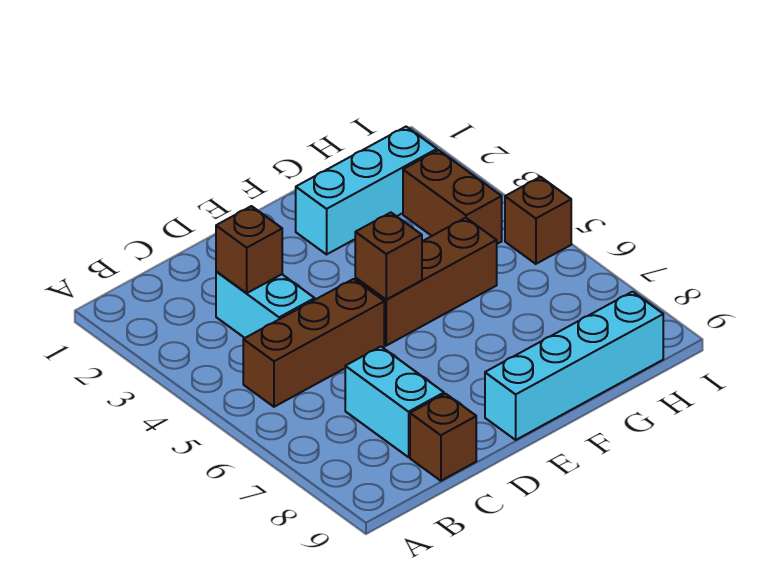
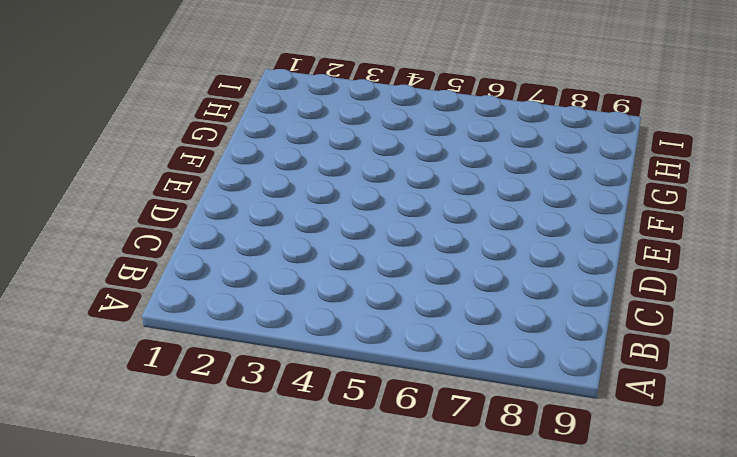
none -> brown brick B5:D5 level 1
none -> cyan brick C3:C4 level 1

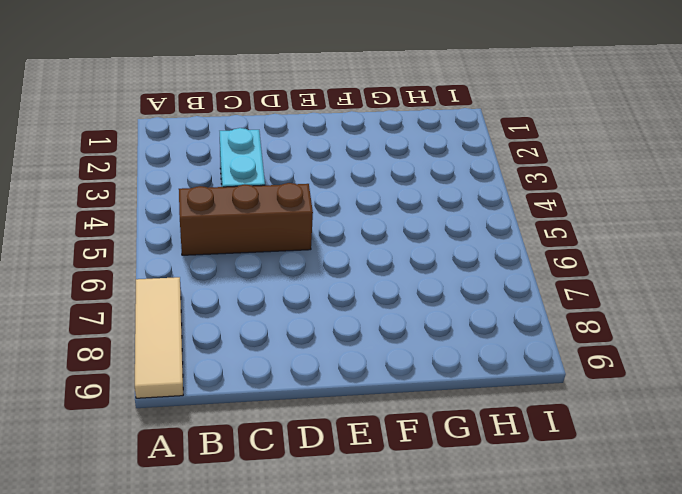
tan tile A7:A9 level 1 -> none
none -> cyan brick C7:C8 level 1
none -> brown brick C9 level 1

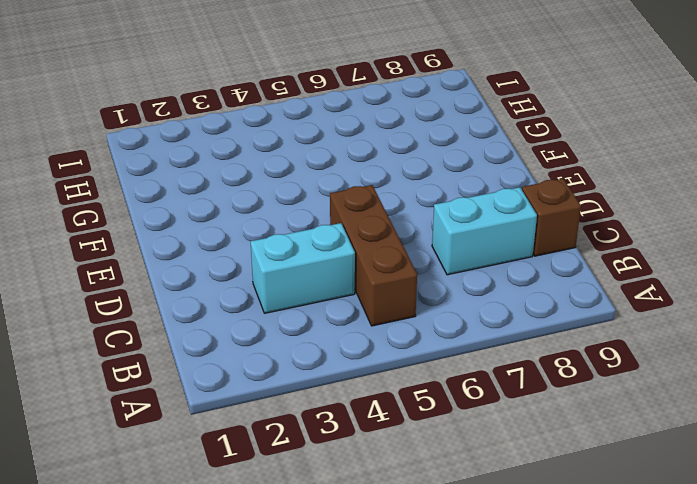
none -> brown brick E5:G5 level 1
none -> cyan brick E9:H9 level 1

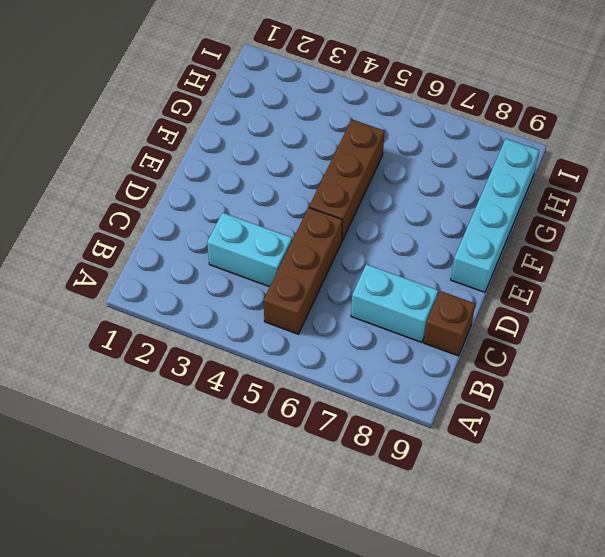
none -> cyan brick F2:H2 level 1
none -> brown brick H3:H4 level 1

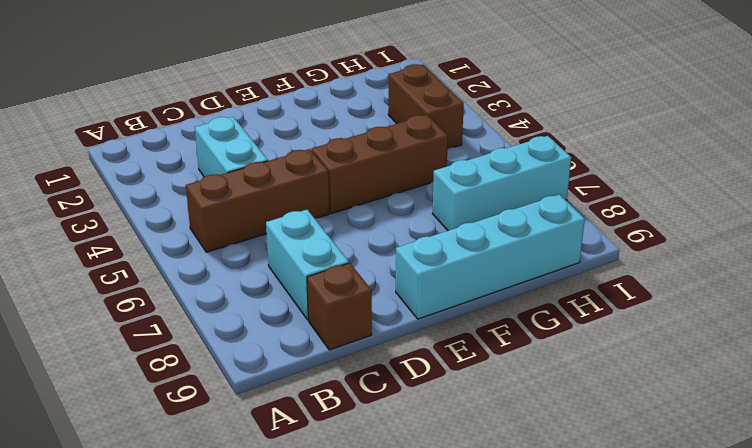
cyan brick G7:I7 level 1 -> cyan brick F2:H2 level 1
none -> brown brick I5 level 1
none -> brown brick C3 level 2

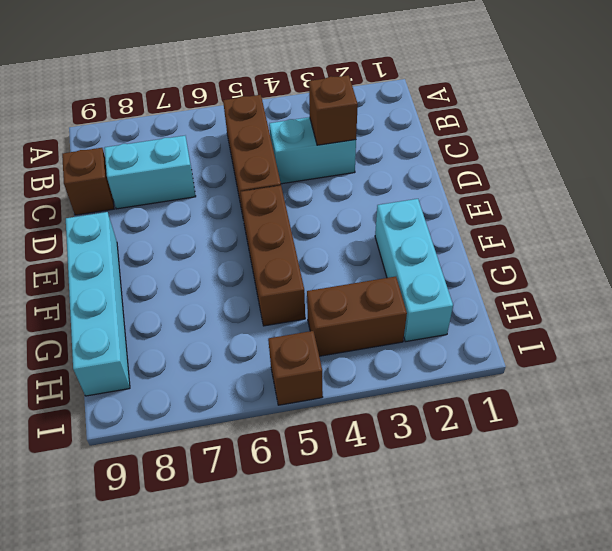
none -> brown brick E5 level 2

